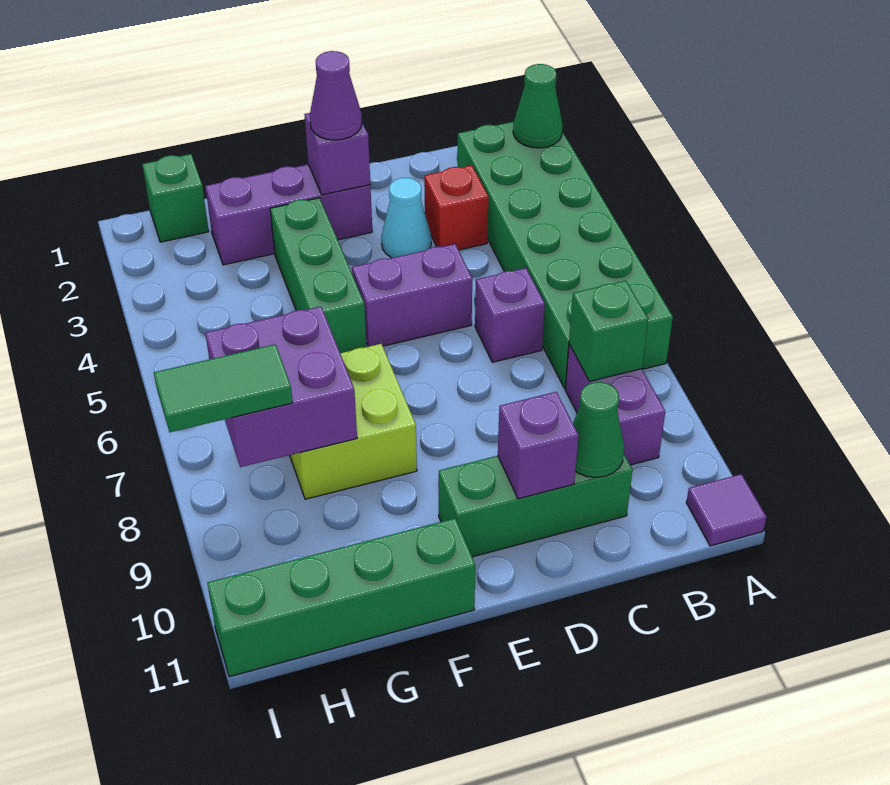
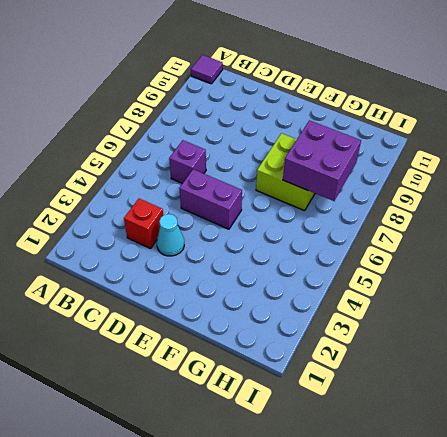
none -> green brick A2:B7 level 1
none -> purple brick B8:B9 level 1
none -> green brick C10:E10 level 1

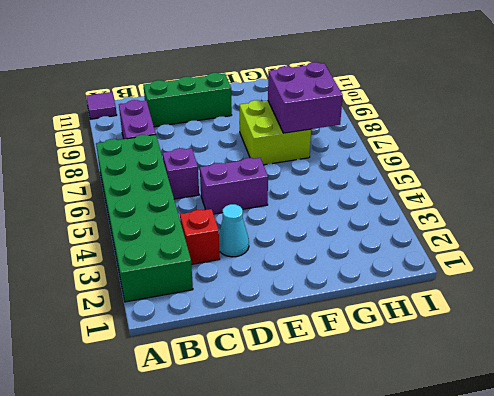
none -> purple brick E2:G2 level 1
none -> green brick F3:F5 level 1
none -> green brick F11:I11 level 1

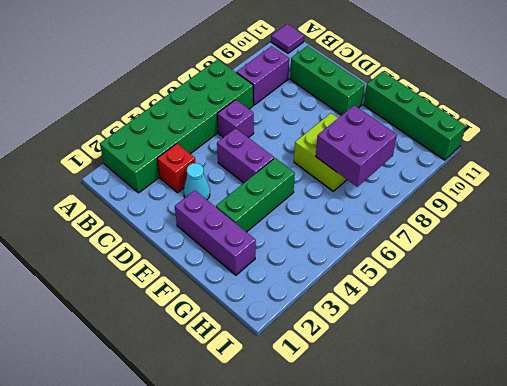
none -> green brick H1 level 1
none -> green cone A2 level 2
none -> green brick B8 level 2

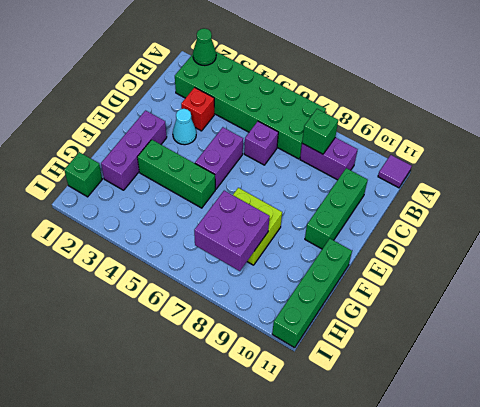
none -> green cone C10 level 2
none -> purple brick D10 level 2
none -> purple brick E2 level 2

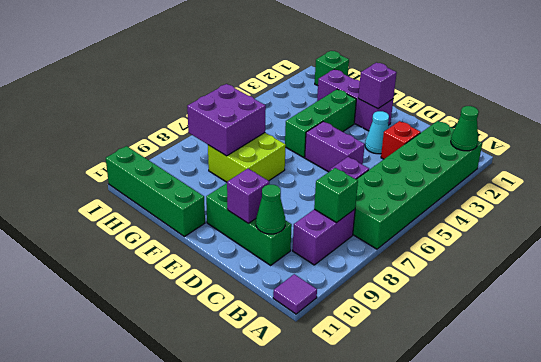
none -> purple cone E2 level 3
none -> green tile H8:I8 level 3

